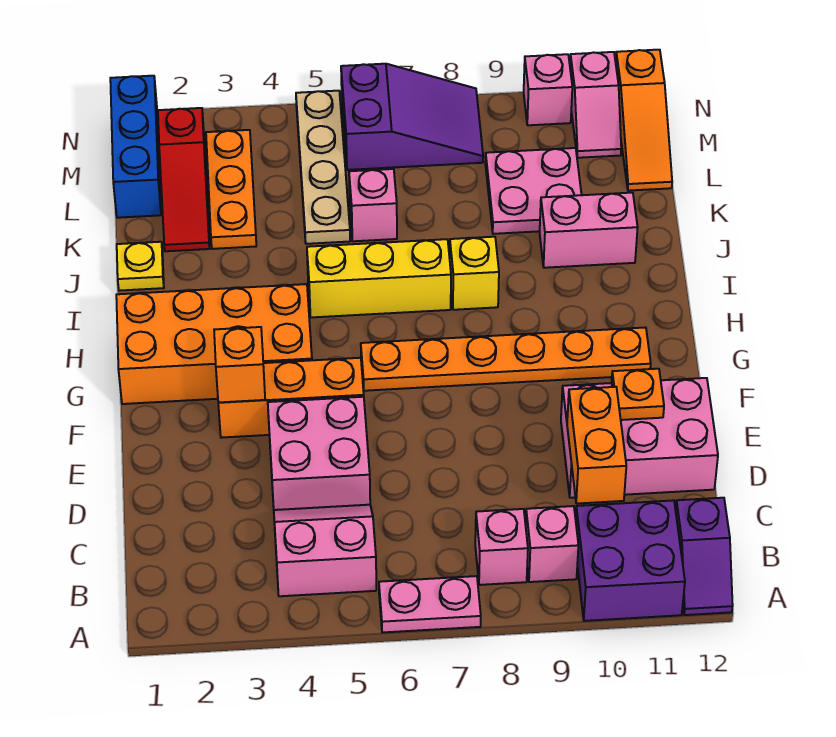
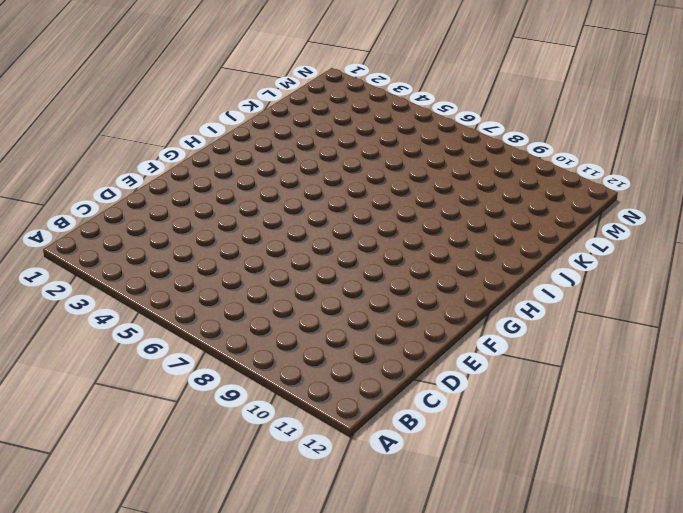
none -> pink plate A6:A7 level 1
none -> purple brick A10:B11 level 1
none -> purple slope A12:B12 level 1 top B

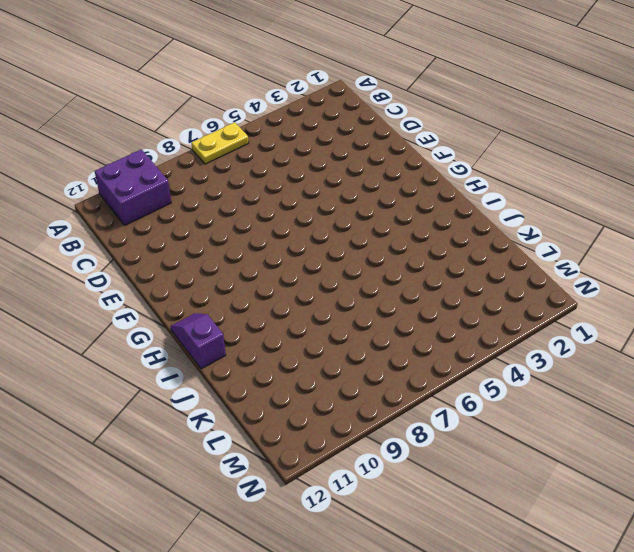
yellow plate A6:A7 level 1 -> pink plate A6:A7 level 1
purple slope H12:I12 level 1 top I -> purple slope A12:B12 level 1 top B
none -> pink slope B4:C5 level 1 top B
none -> pink brick B8 level 1
none -> pink brick B9 level 1

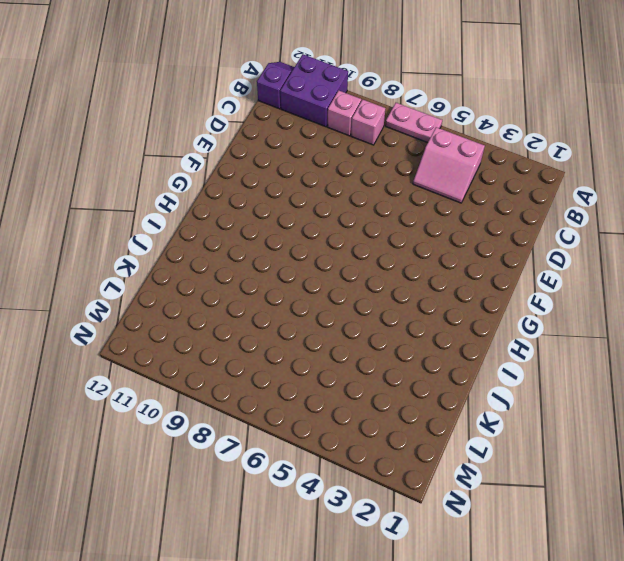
none -> pink brick D4:E5 level 1
none -> pink brick D10:E12 level 1
none -> orange brick F3:F5 level 1

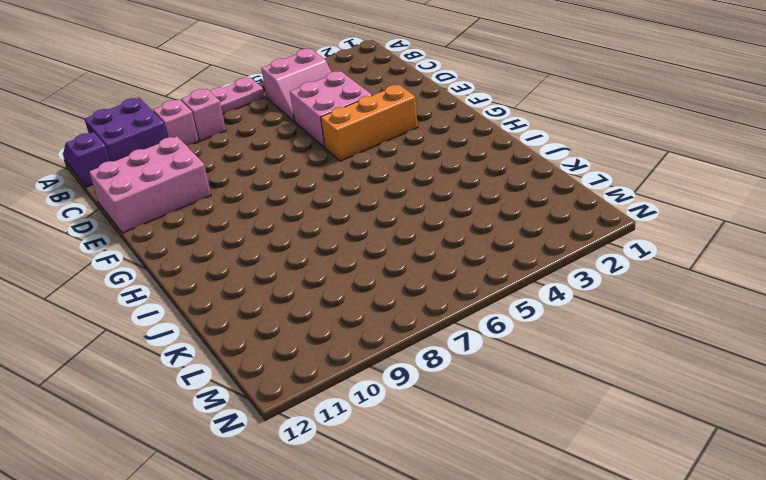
none -> orange brick G1:H4 level 1
none -> orange plate G6:G11 level 1
none -> yellow brick I5:I7 level 1

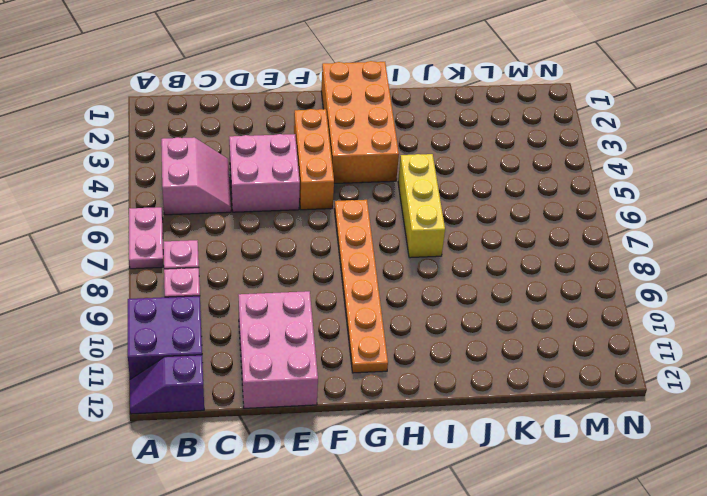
none -> yellow brick I8 level 1
none -> yellow plate J1 level 1
none -> pink brick J10:J11 level 1

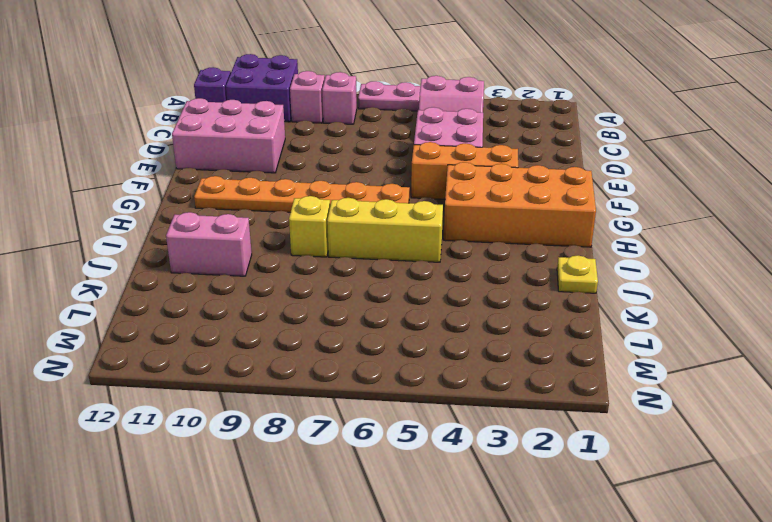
none -> red slope K2:M2 level 1 top M
none -> orange plate K3:M3 level 1
none -> tan plate K5:N5 level 1

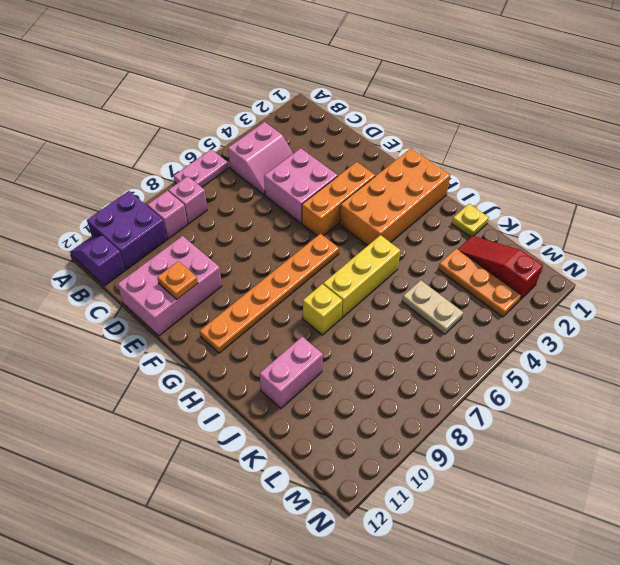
tan plate K5:L5 level 1 -> tan plate K5:N5 level 1
none -> pink brick K6 level 1
none -> pink plate K9:L10 level 1
none -> blue brick L1:N1 level 1

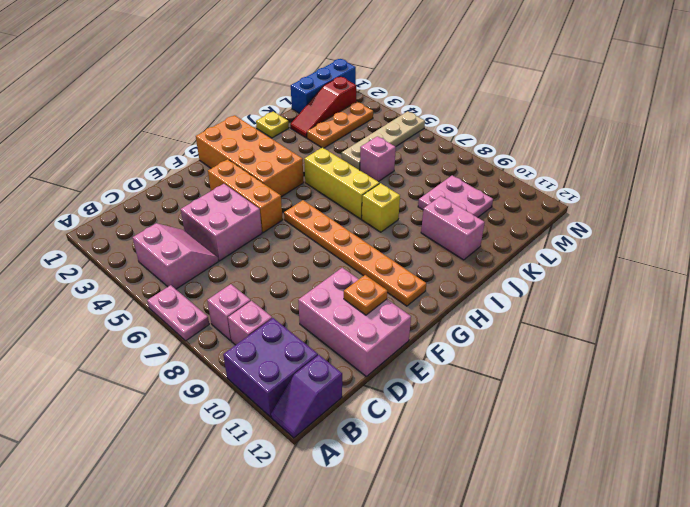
none -> orange slope L12:N12 level 1 top N
none -> purple slope M6:N8 level 1 top 6
none -> pink slope M11:N11 level 1 top N

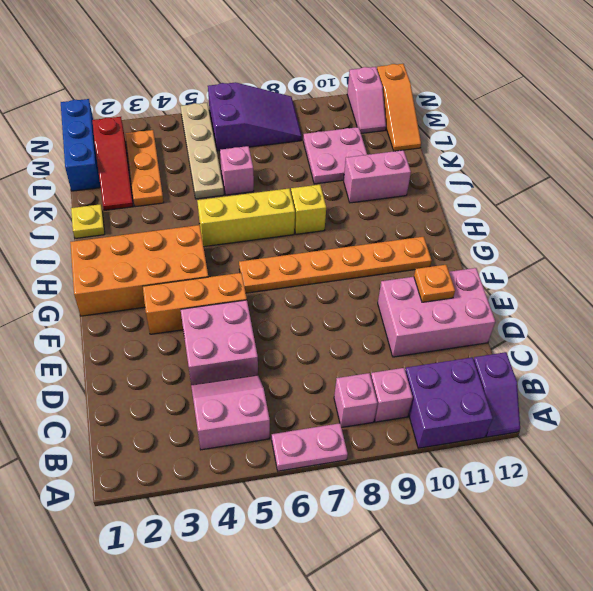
none -> pink brick N10 level 1
none -> orange brick C10:D10 level 2
none -> orange brick F3 level 2

